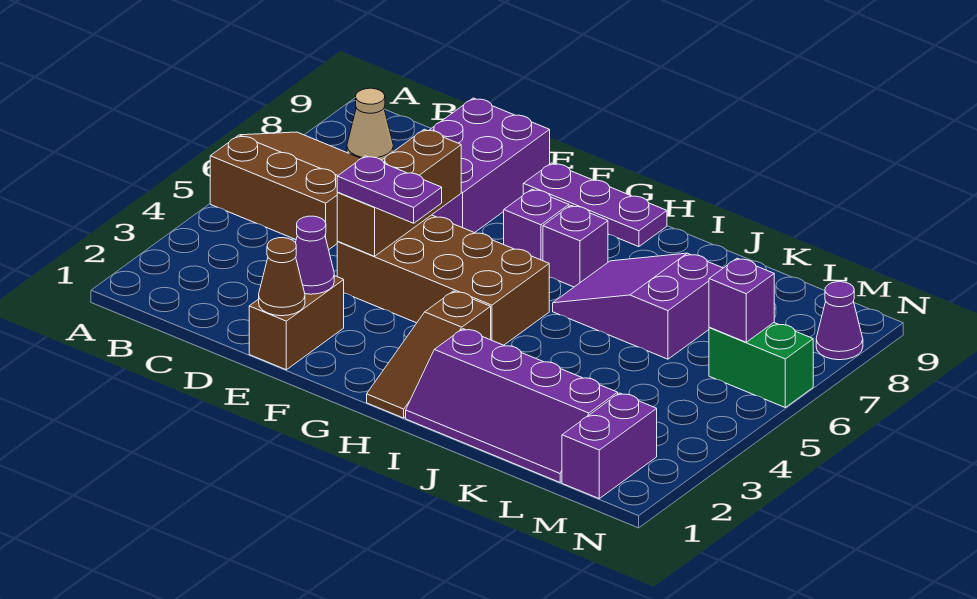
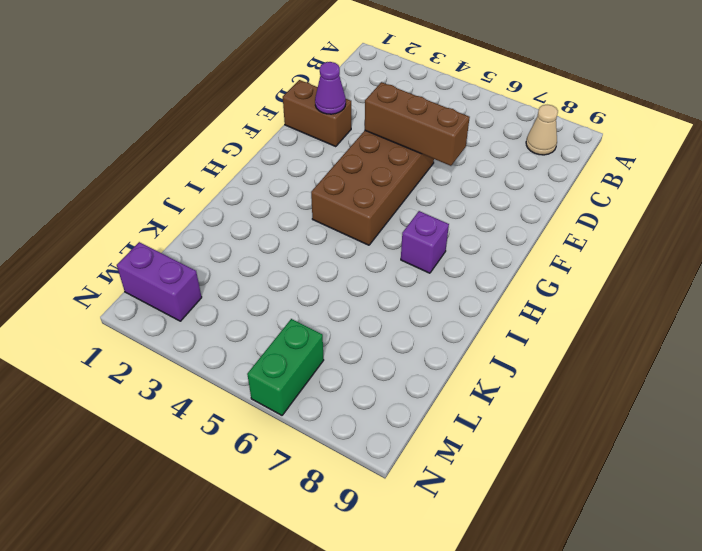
none -> brown slope A5:C7 level 1 top 5
none -> purple brick D7:E9 level 1
none -> purple plate F9:H9 level 1

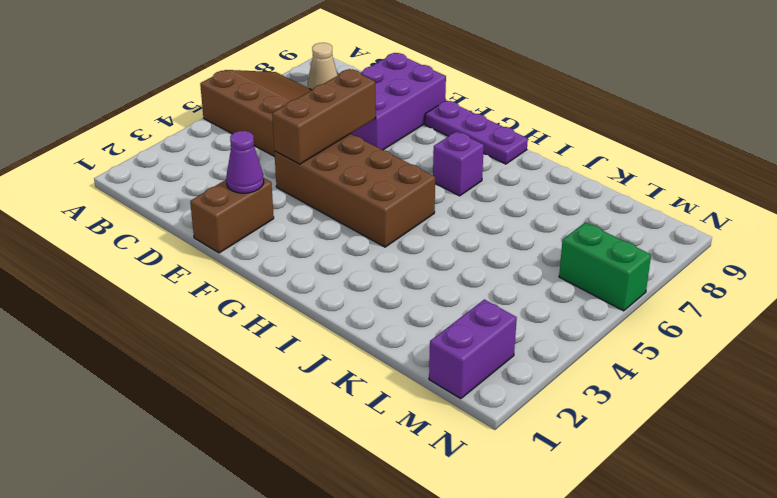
none -> purple brick G7 level 1
none -> brown slope H1:H3 level 1 top 3
none -> purple slope I1:L2 level 1 top 2

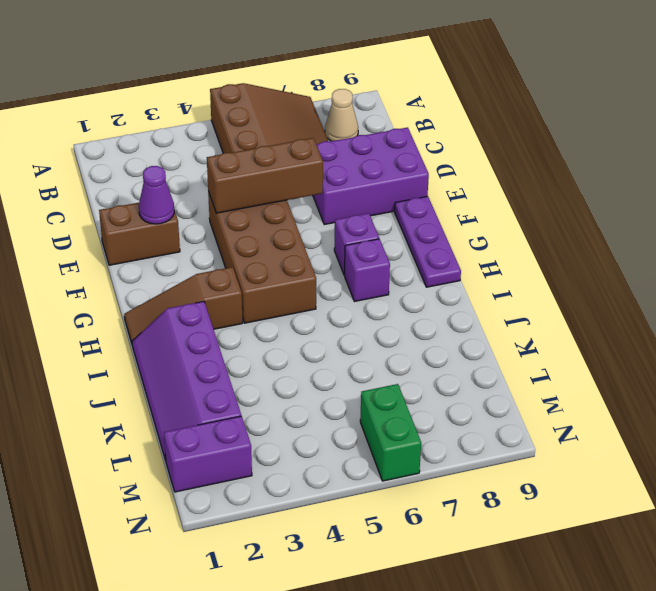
none -> purple slope I6:K7 level 1 top K
none -> purple cone N8 level 1
none -> brown cone E1 level 2

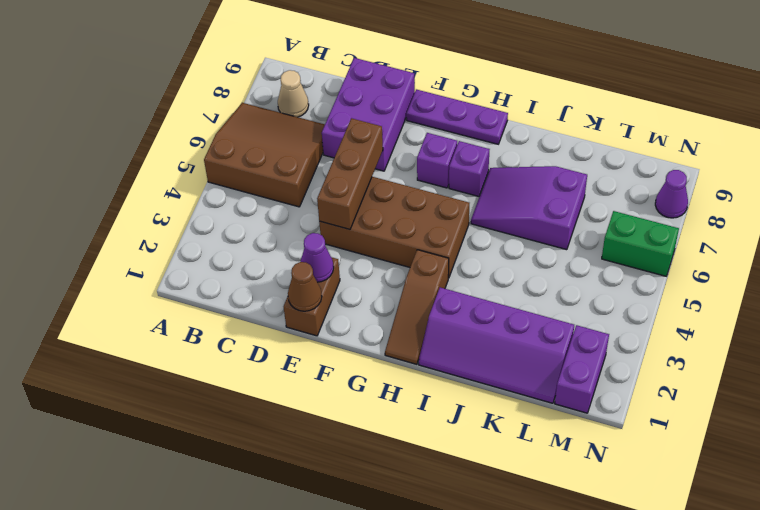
none -> purple brick M6 level 2
none -> purple plate E4:F4 level 3

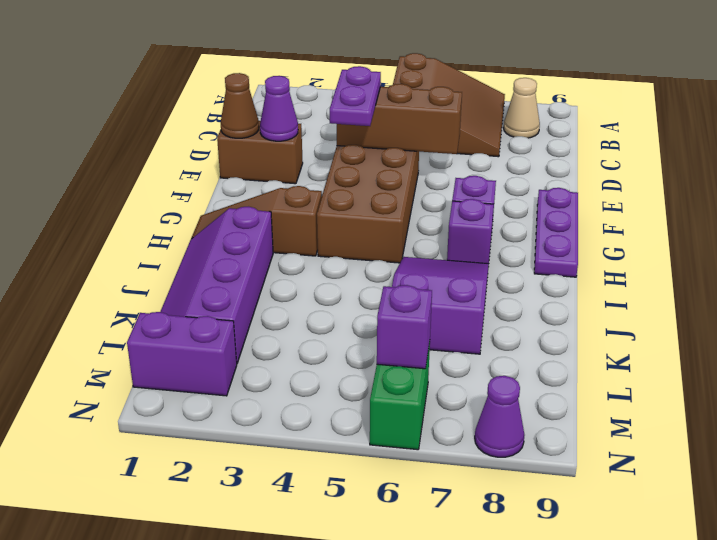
none -> purple brick D7:E9 level 1

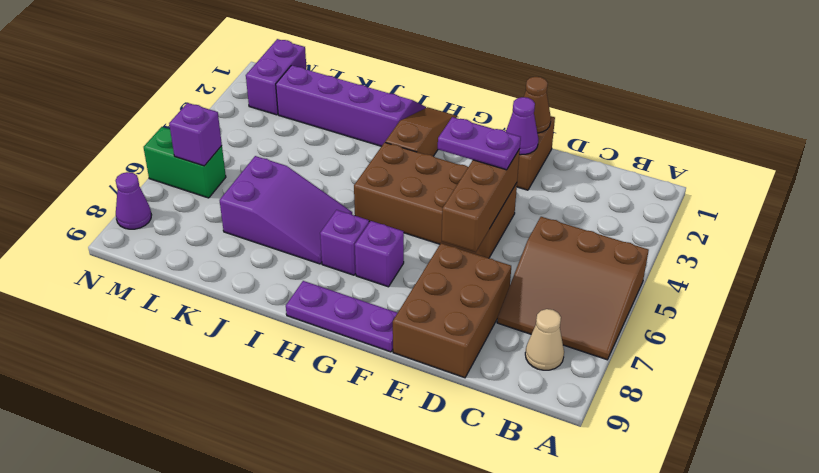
brown brick D7:E9 level 1 -> purple brick D7:E9 level 1

